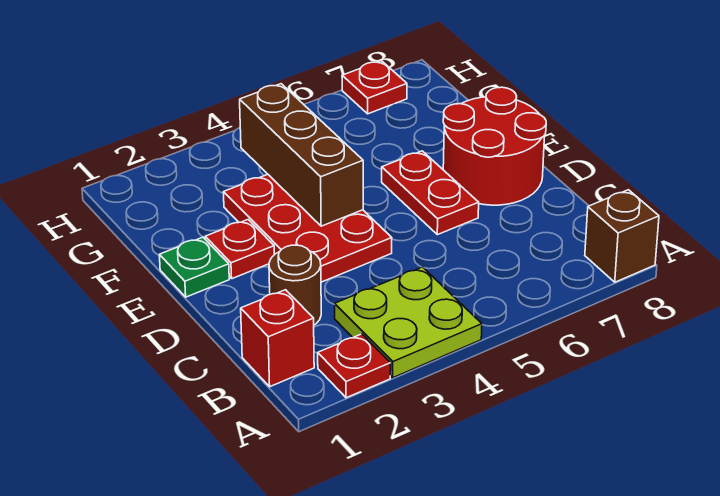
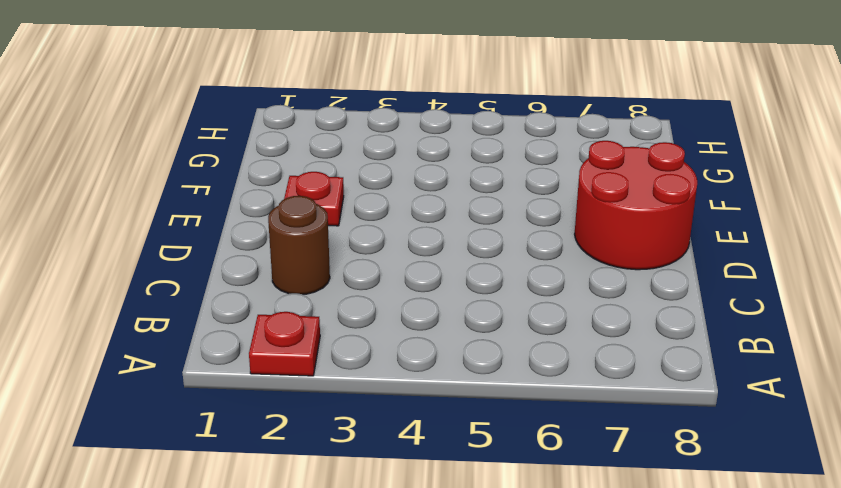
none -> lime plate A3:B4 level 1
none -> brown brick A8 level 1
none -> red brick B1 level 1

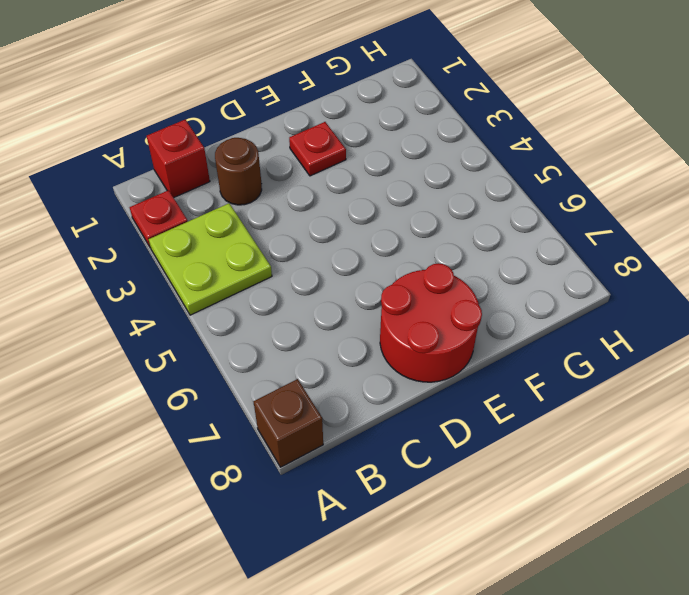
none -> red plate D3:F4 level 1
none -> red plate D6:E6 level 1
none -> green plate E1 level 1

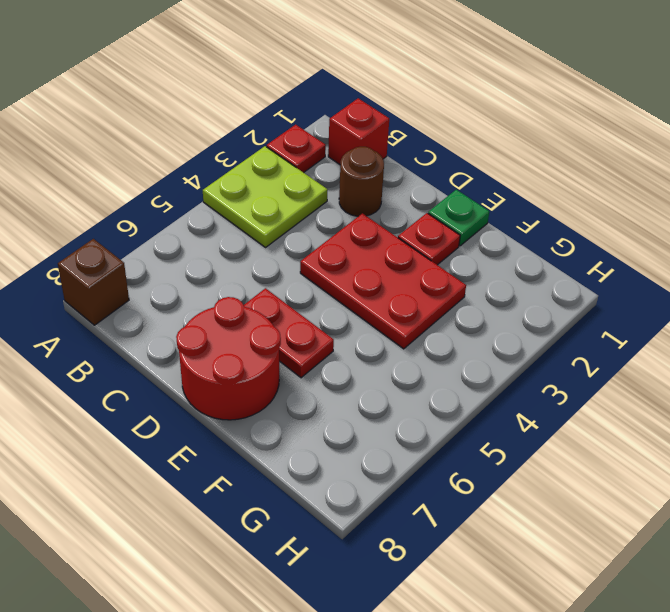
none -> red plate H7 level 1
none -> brown brick E4:G4 level 2

